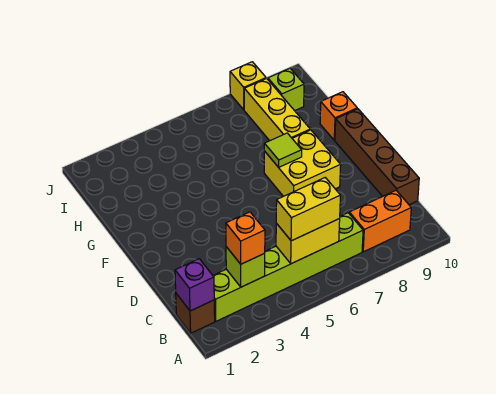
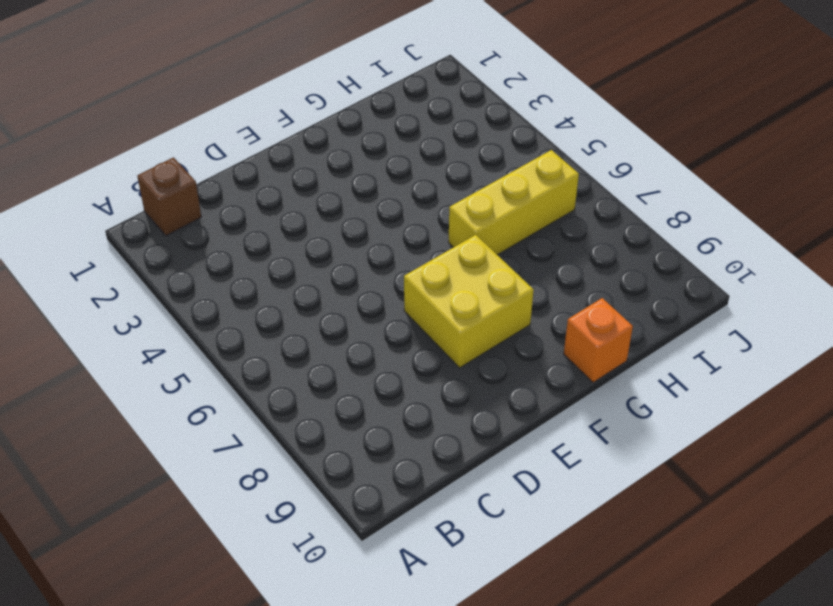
yellow brick G6:I6 level 1 -> yellow brick G8:I8 level 1
none -> lime brick B2:B7 level 1
none -> orange brick B8:B9 level 1
none -> brown brick C10:F10 level 1

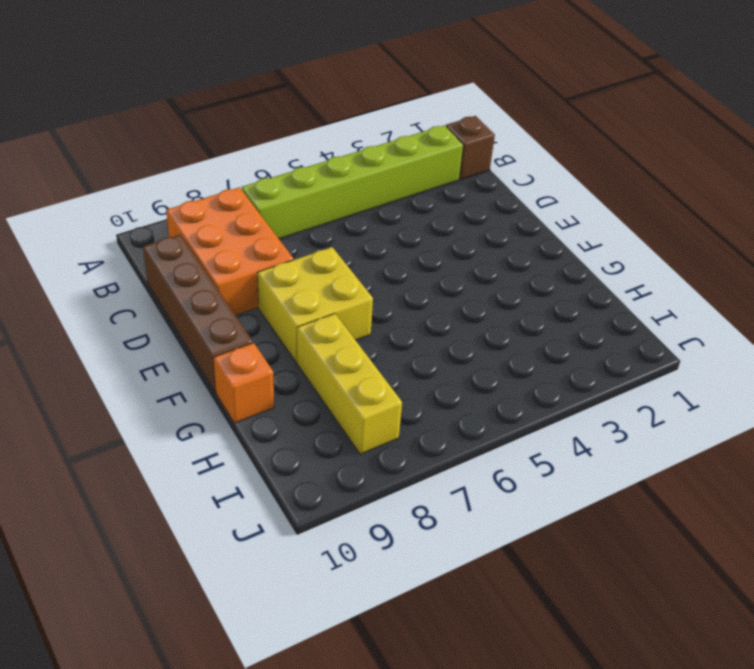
orange brick B8:D9 level 1 -> orange brick B8:B9 level 1
none -> lime brick I9 level 1
none -> yellow brick J8 level 1
none -> purple brick B1 level 2

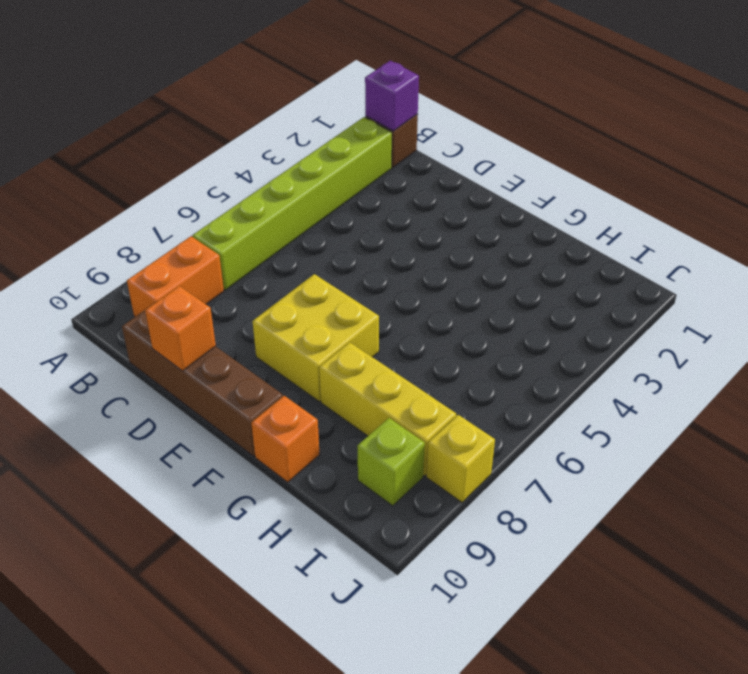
orange brick D10 level 2 -> orange brick B3 level 3
none -> lime brick B3 level 2
none -> yellow brick B5:B6 level 2
none -> lime tile F7 level 2

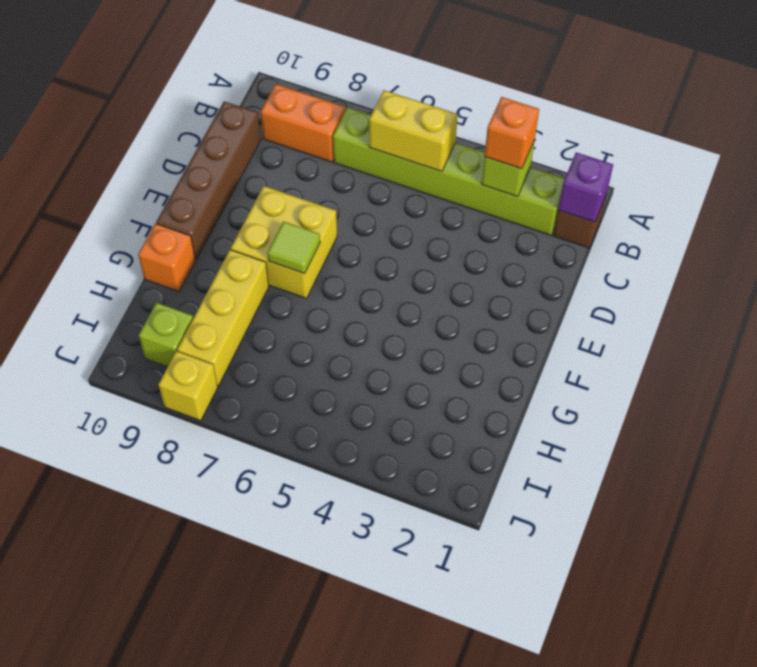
none -> yellow brick B5:B6 level 3

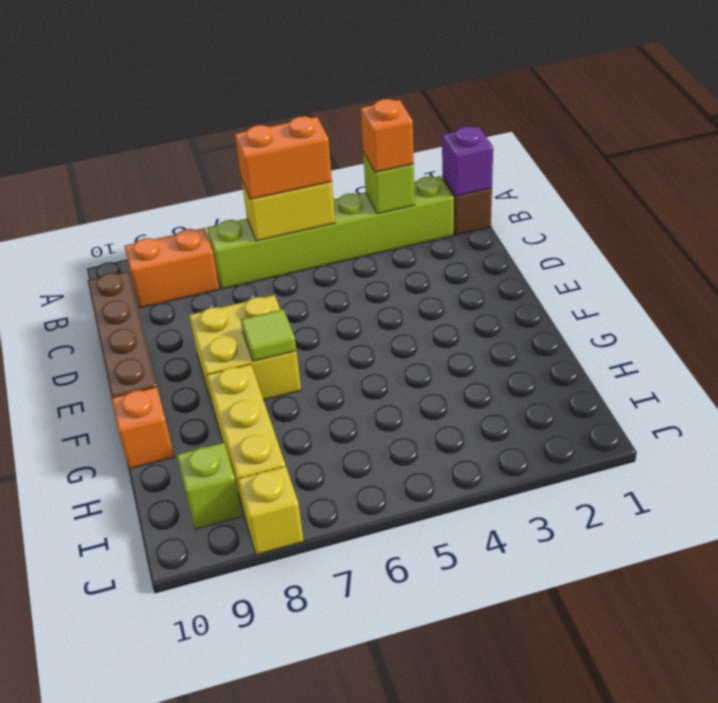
orange brick B5:B6 level 3 -> yellow brick B5:B6 level 3

